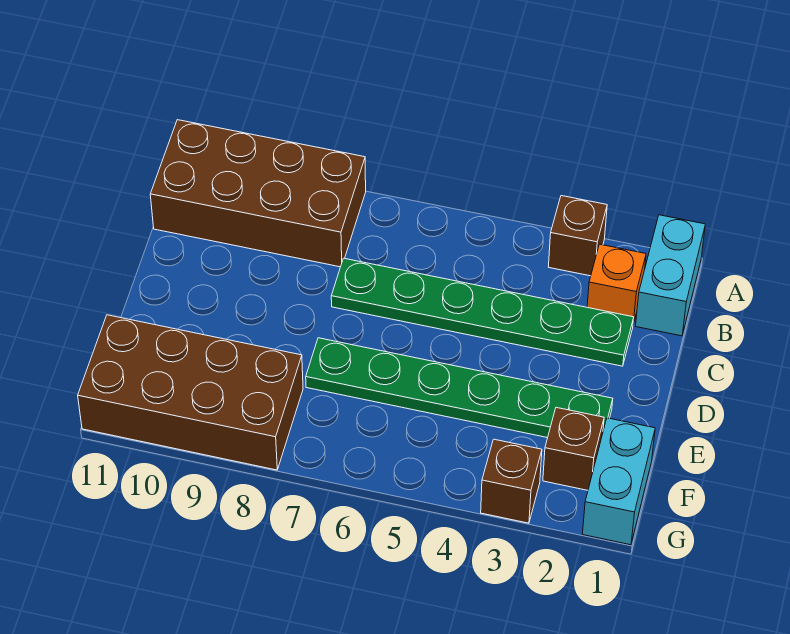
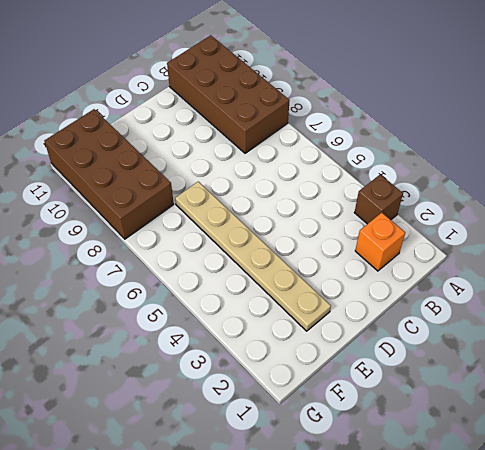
tan plate E2:E7 level 1 -> green plate E2:E7 level 1
none -> cyan brick A1:B1 level 1
none -> green plate C2:C7 level 1

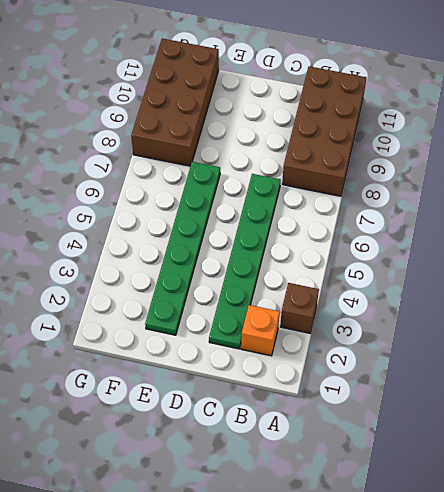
none -> cyan brick A1:B1 level 1
none -> cyan brick F1:G1 level 1

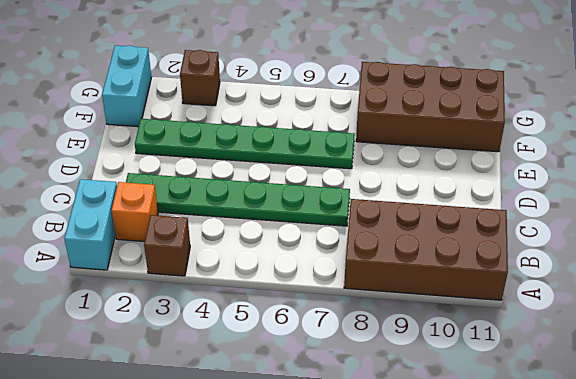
none -> brown brick F2 level 1

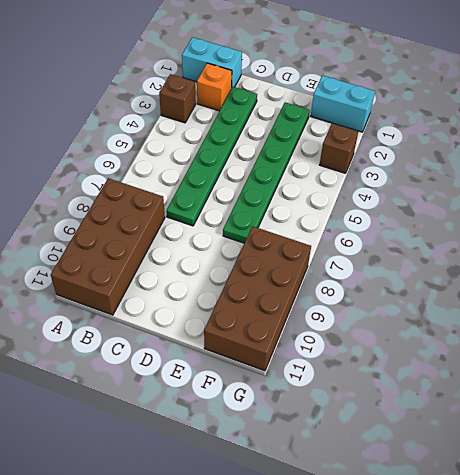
none -> brown brick F2 level 1

